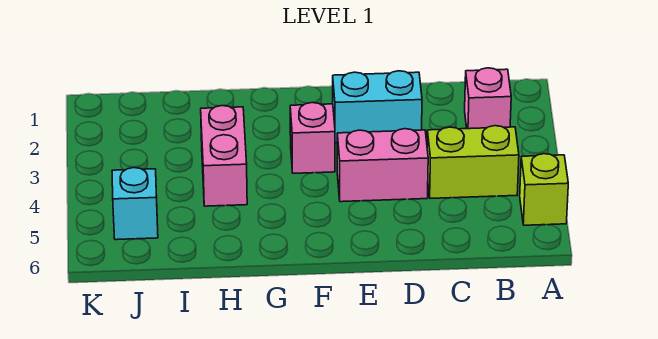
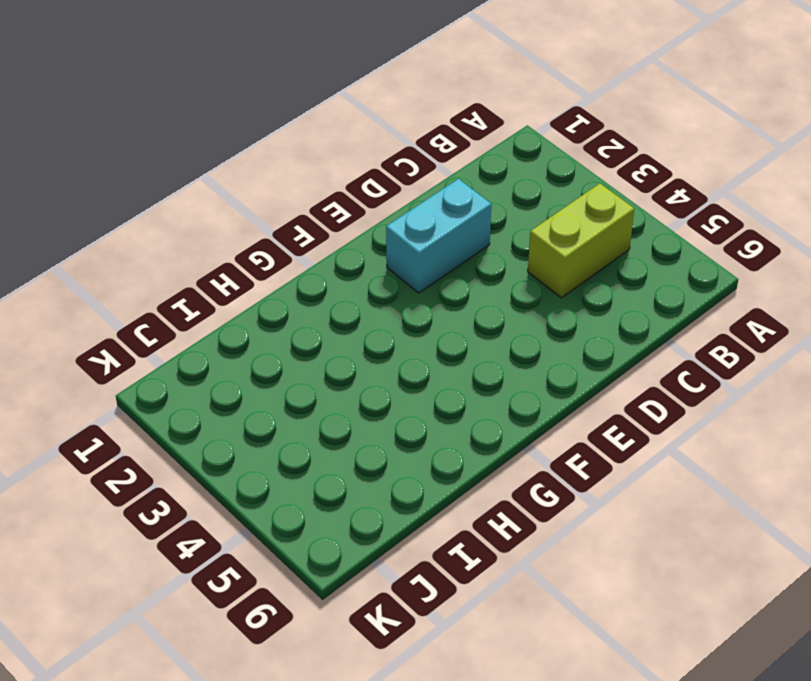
none -> lime brick A5 level 1
none -> pink brick B2 level 1

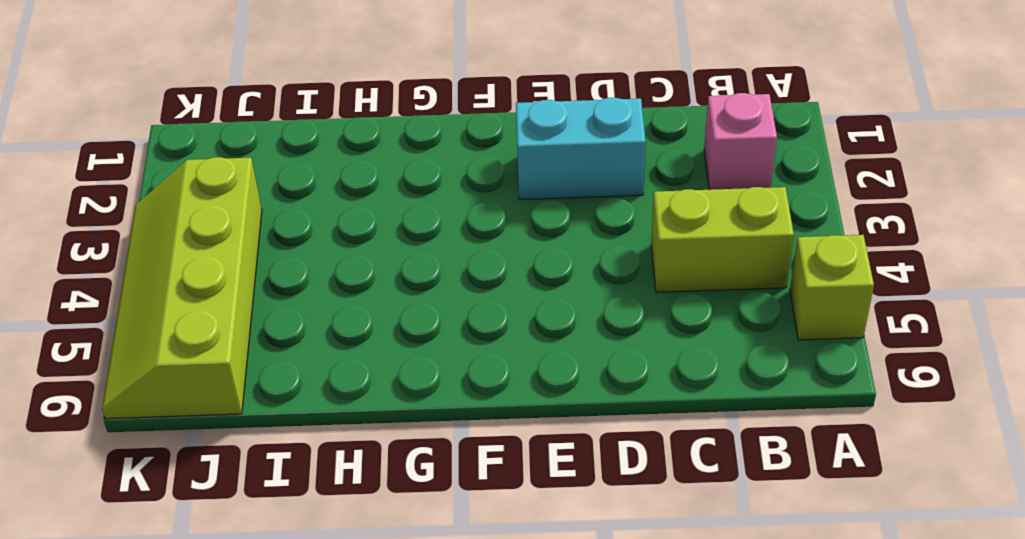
lime slope J3:K6 level 1 top J -> cyan brick J5 level 1
none -> pink brick D4:E4 level 1
none -> pink brick F3 level 1

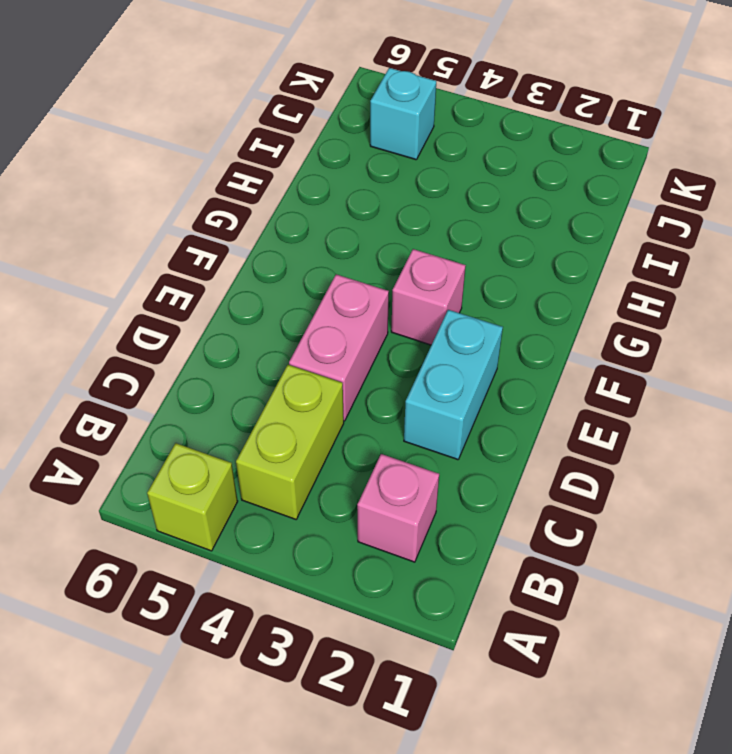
none -> pink brick H3:H4 level 1

